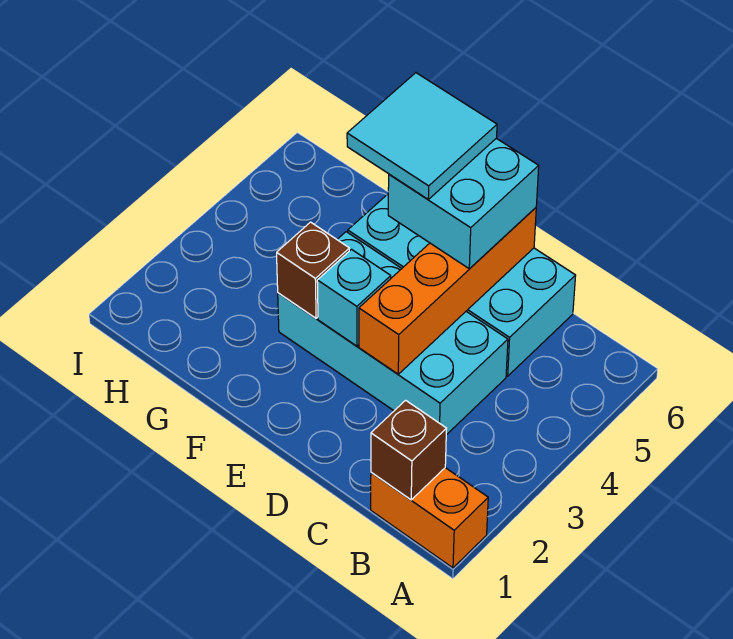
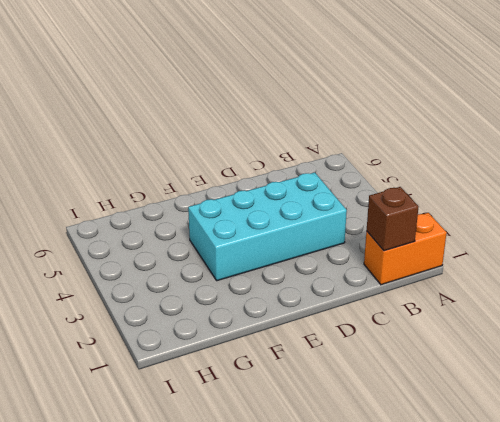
none -> cyan brick C5:F6 level 1
none -> orange brick D3:D6 level 2

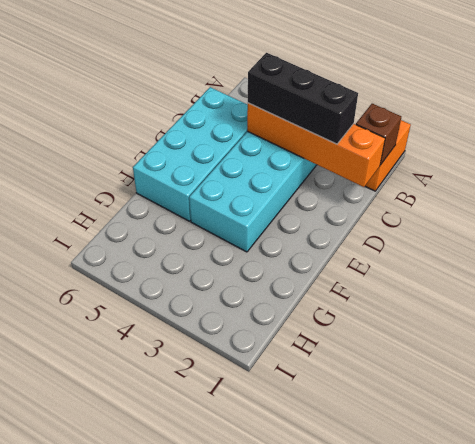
orange brick C1:C4 level 2 -> orange brick D3:D6 level 2
black brick C2:C4 level 3 -> none
none -> cyan brick E3 level 2
none -> brown brick F3 level 2

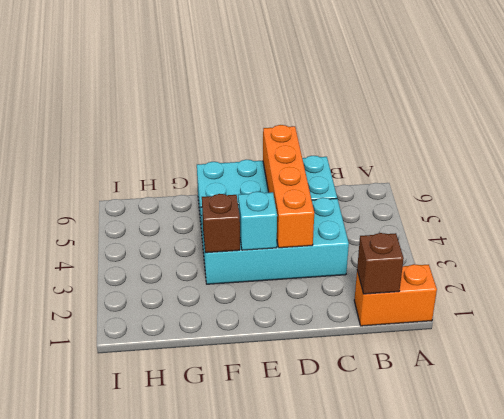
none -> cyan brick D5:E6 level 3
none -> cyan tile E5:F6 level 4

